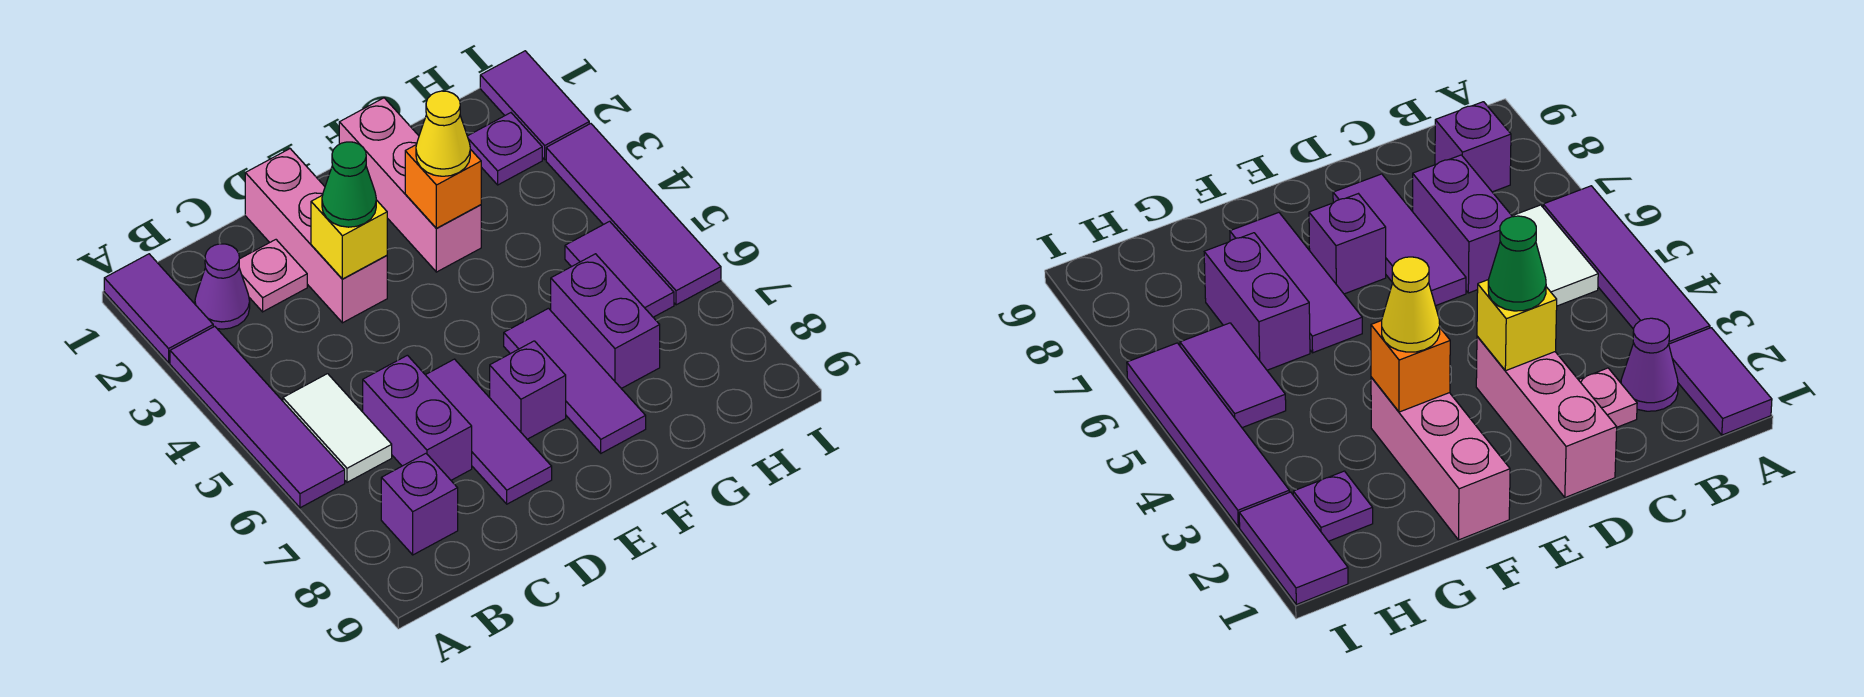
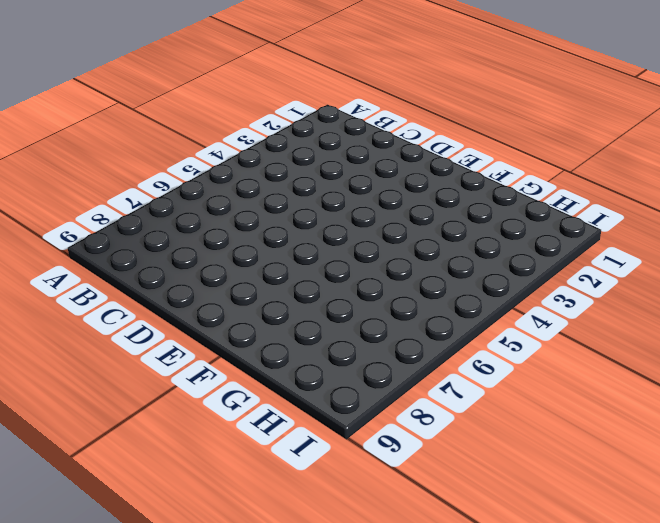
none -> purple tile A1:A2 level 1
none -> purple tile A3:A6 level 1
none -> purple cone B2 level 1

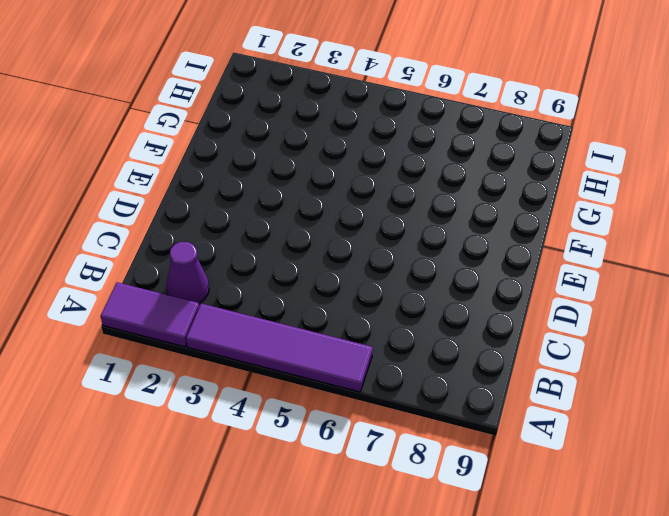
none -> white tile B5:B6 level 1
none -> purple brick B8 level 1
none -> pink plate C2 level 1

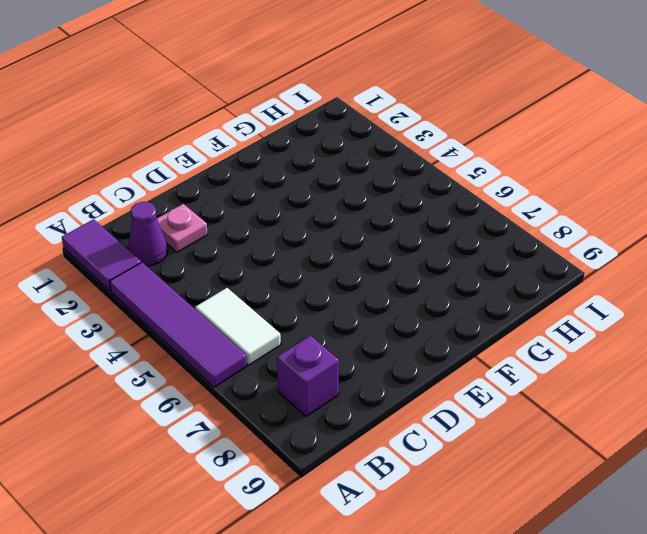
none -> purple brick C6:C7 level 1
none -> pink brick D1:D3 level 1
none -> purple tile D6:D8 level 1

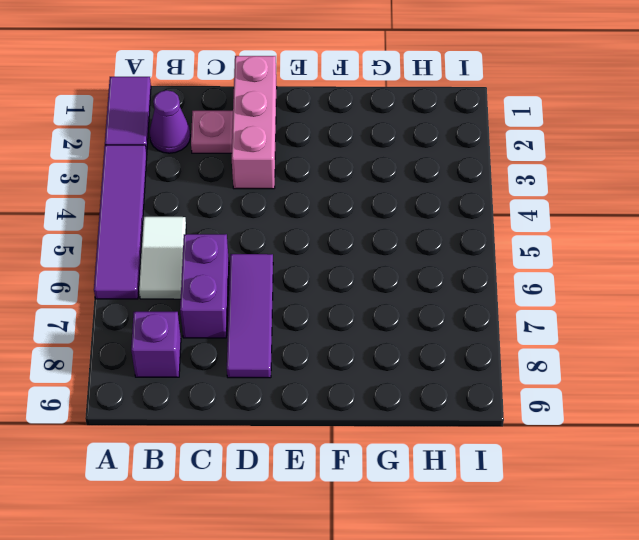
none -> purple brick E7 level 1
none -> pink brick F1:F3 level 1
none -> purple tile F6:F8 level 1

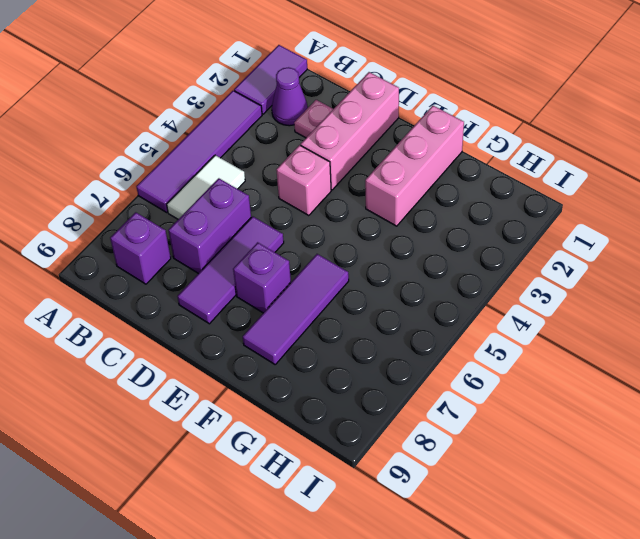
pink brick D4 level 1 -> none
none -> purple brick G6:G7 level 1
none -> purple plate H2 level 1
none -> purple tile H5:H6 level 1

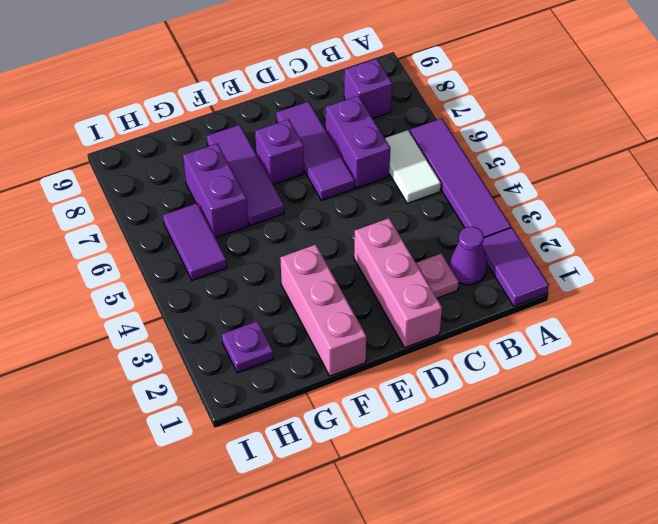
none -> purple tile I1:I2 level 1
none -> purple tile I3:I6 level 1
none -> yellow brick D3 level 2

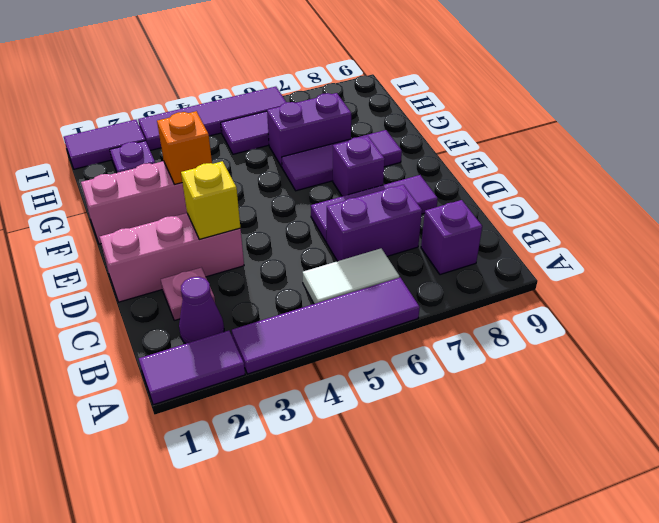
none -> green cone D3 level 3
none -> yellow cone F3 level 3

